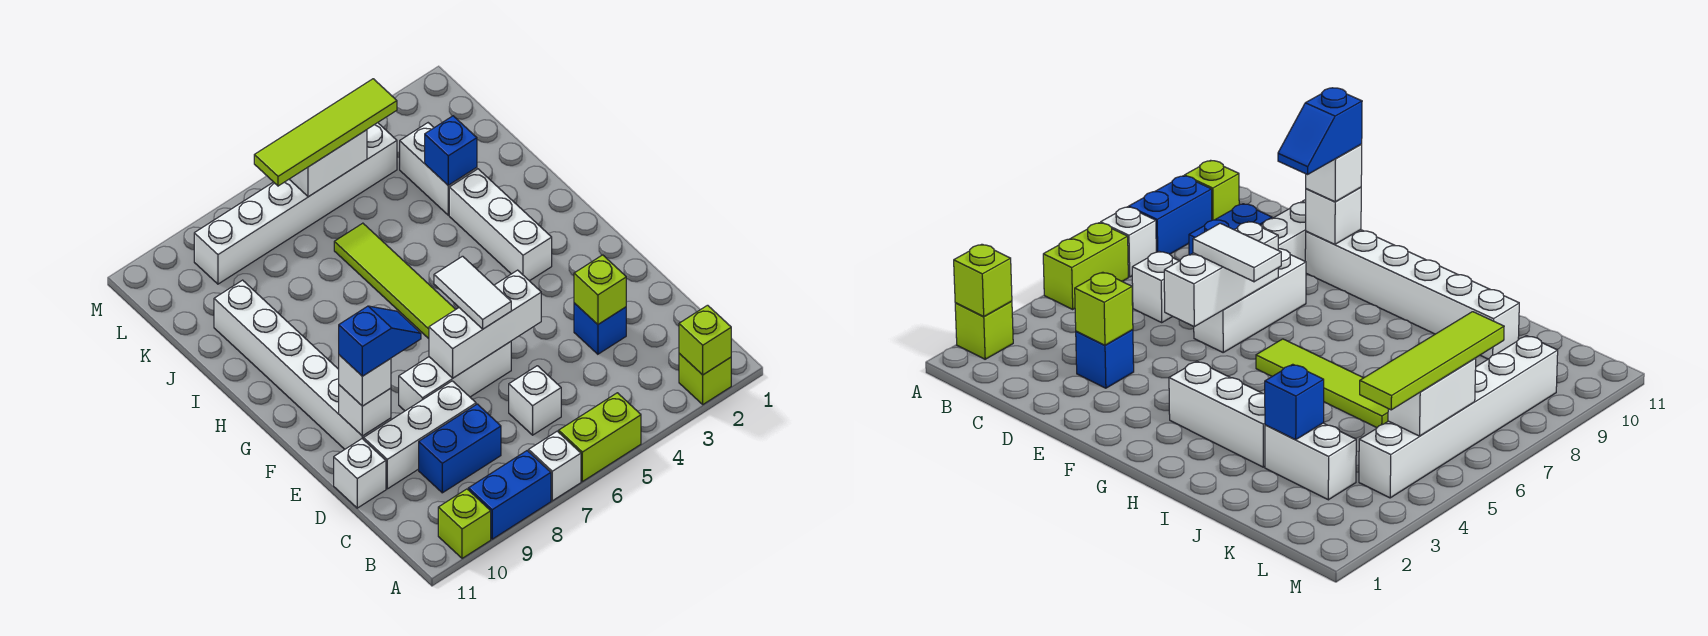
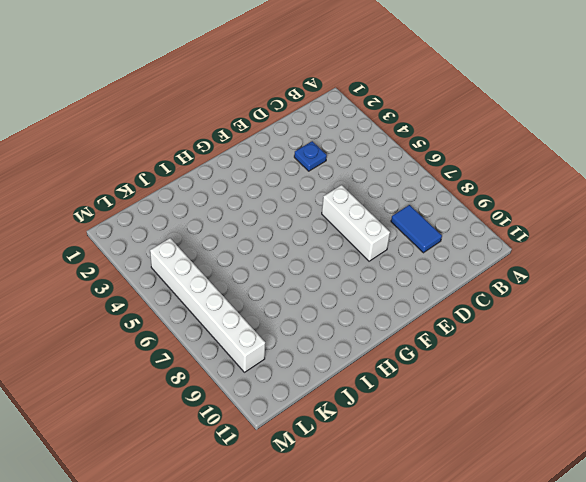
blue tile C8:C9 level 1 -> blue brick C8:C9 level 1
blue plate D3 level 1 -> blue brick D3 level 1
none -> lime brick A2 level 1
none -> lime brick A5:A6 level 1
none -> white brick A7 level 1

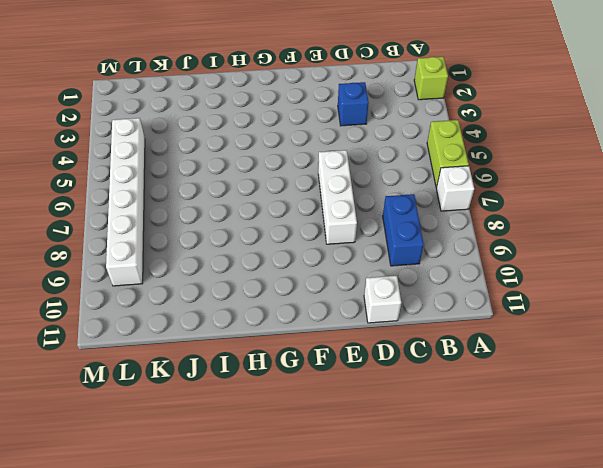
none -> blue brick A8:A9 level 1
none -> lime brick A10 level 1
none -> white brick C6 level 1

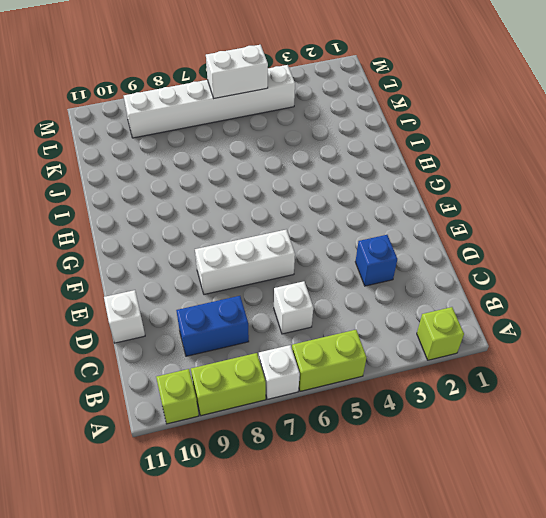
lime brick A8:A9 level 1 -> blue brick A8:A9 level 1
none -> white brick D8:D10 level 1
none -> white brick E10:J10 level 1
none -> white brick G3:I3 level 1

